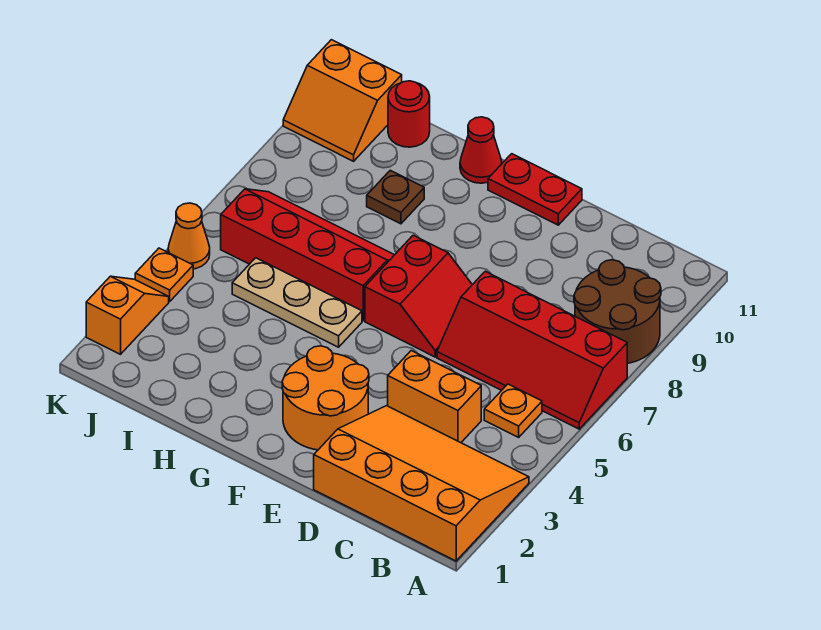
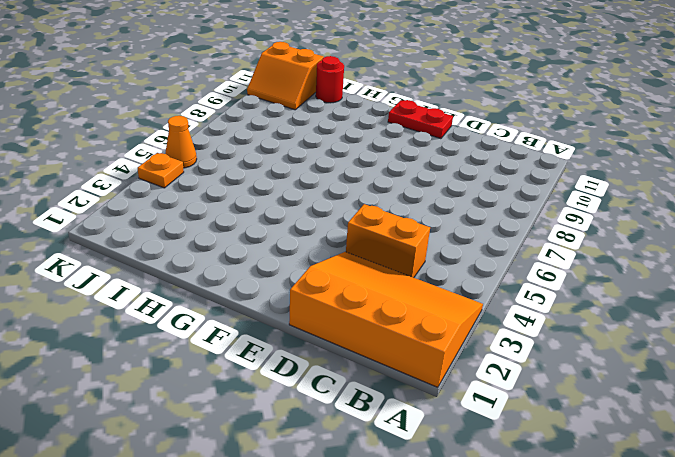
none -> red slope A6:D7 level 1 top 7
none -> brown round brick A8:B9 level 1
none -> orange plate B5 level 1

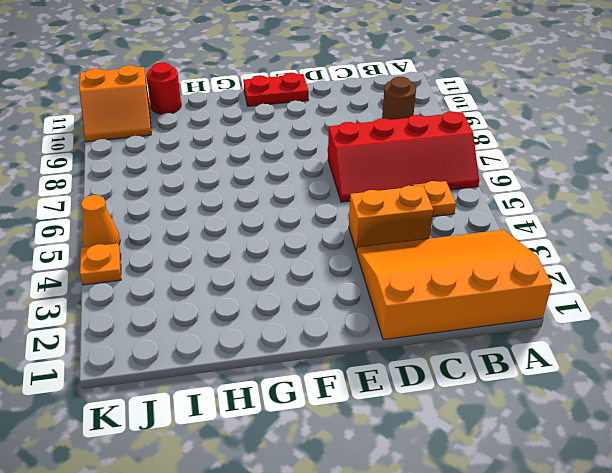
brown round brick B9 level 1 -> brown round brick A8:B9 level 1
none -> orange round brick E2:F3 level 1
none -> red slope E6:F7 level 1 top F
none -> tan plate G5:I5 level 1

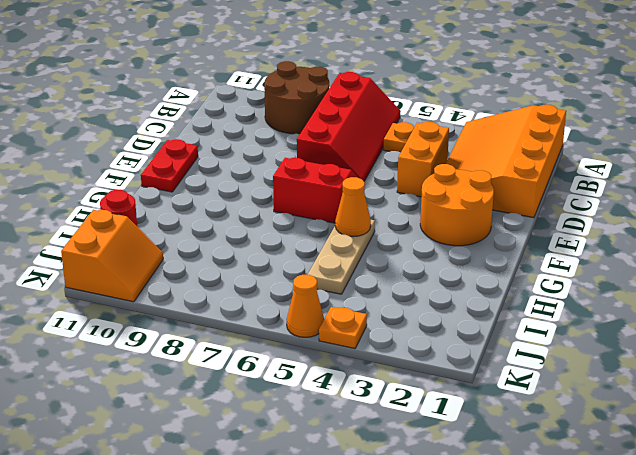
orange cone G5 level 2 -> none
none -> red slope G6:J7 level 1 top 6
none -> red cone G11 level 1
none -> brown plate H9 level 1

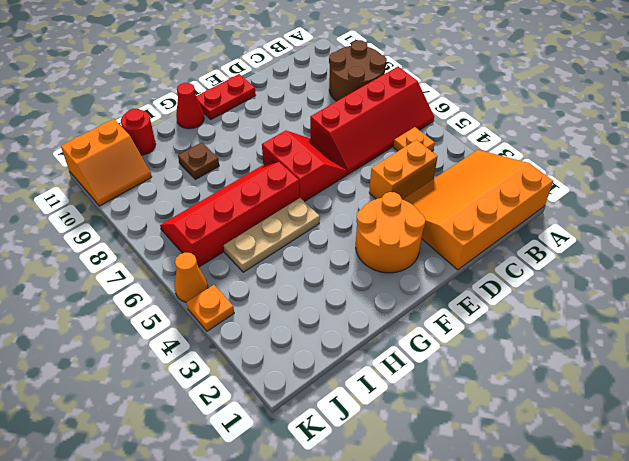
none -> orange slope K2:K3 level 1 top 2

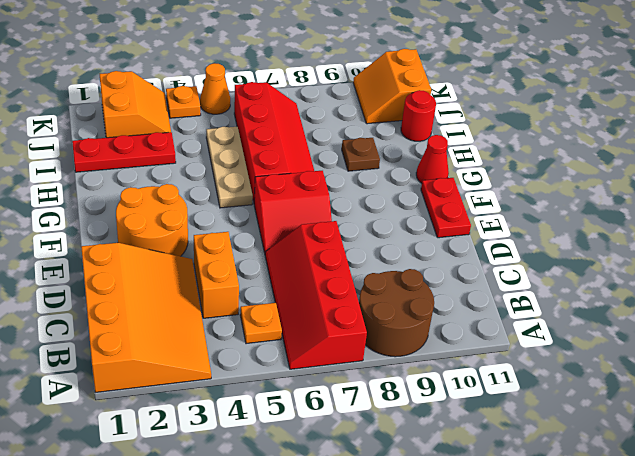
red plate I1:I3 level 1 -> none
orange slope J2:K3 level 1 top 2 -> orange slope K2:K3 level 1 top 2

